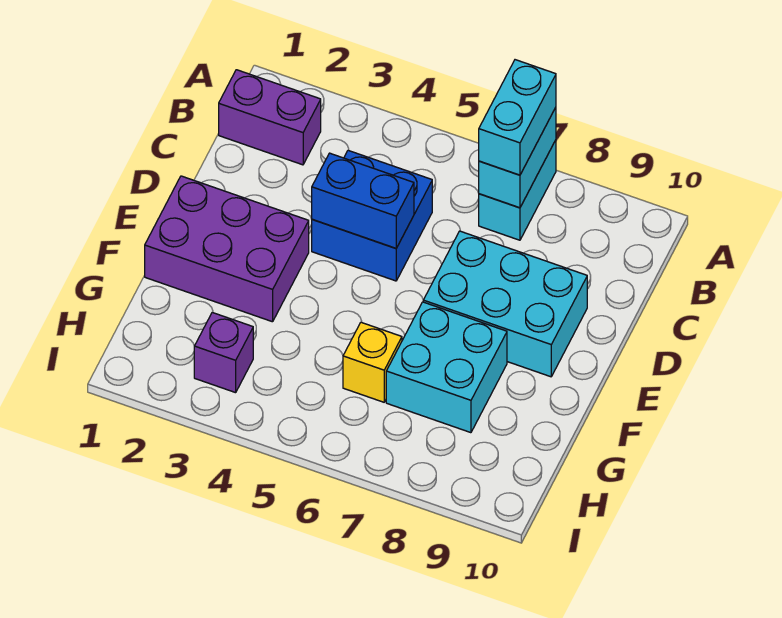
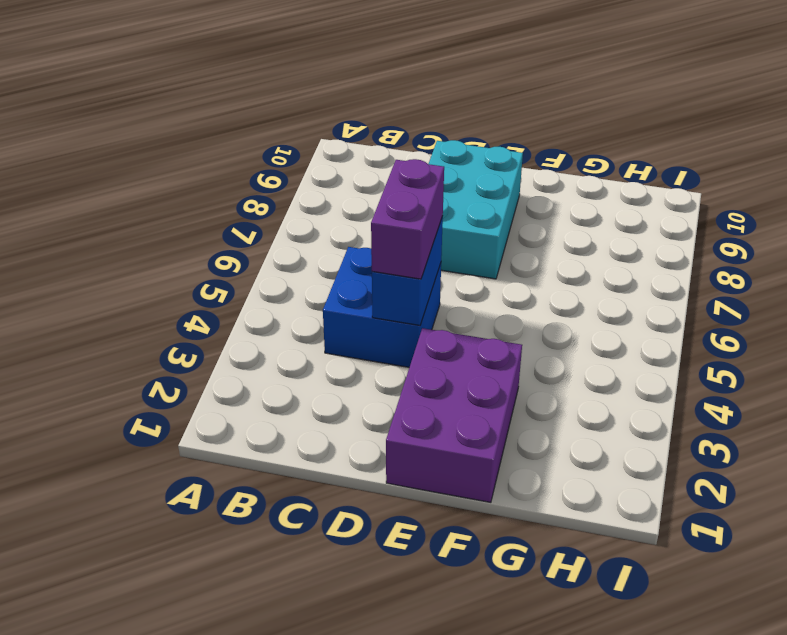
purple brick D4:D5 level 3 -> purple brick B1:B2 level 1
none -> cyan brick A7:B7 level 1
none -> cyan brick F7:G8 level 1

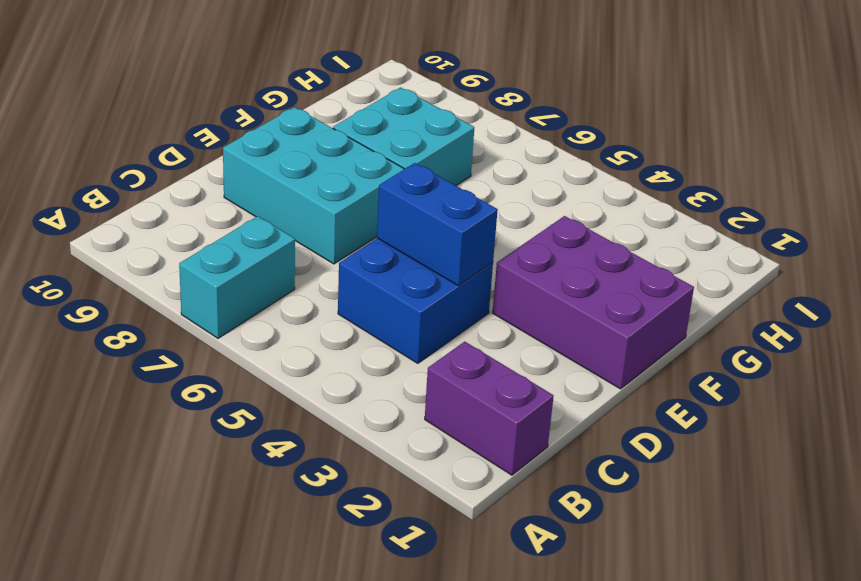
none -> yellow brick G6 level 1
none -> purple brick H3 level 1

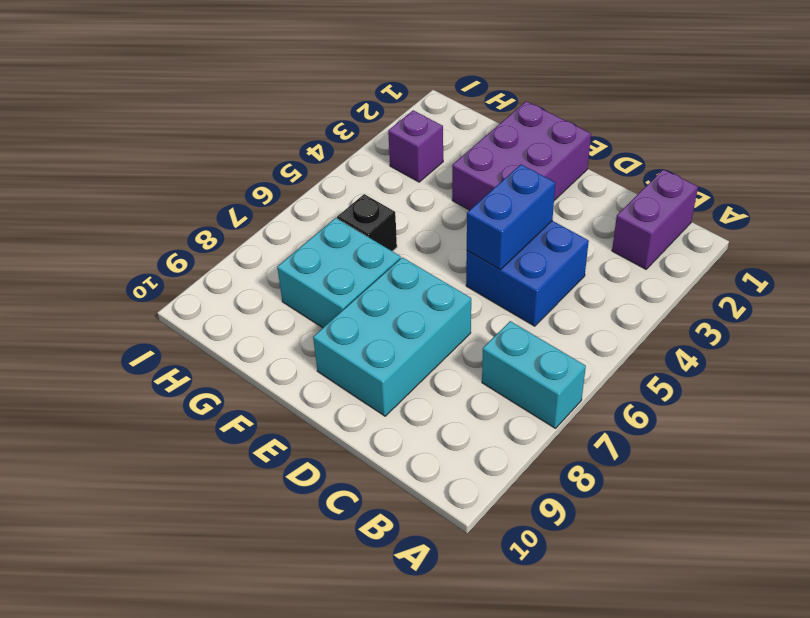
black brick G6 level 1 -> yellow brick G6 level 1
none -> cyan brick A7:B7 level 2
none -> cyan brick A7:B7 level 3

